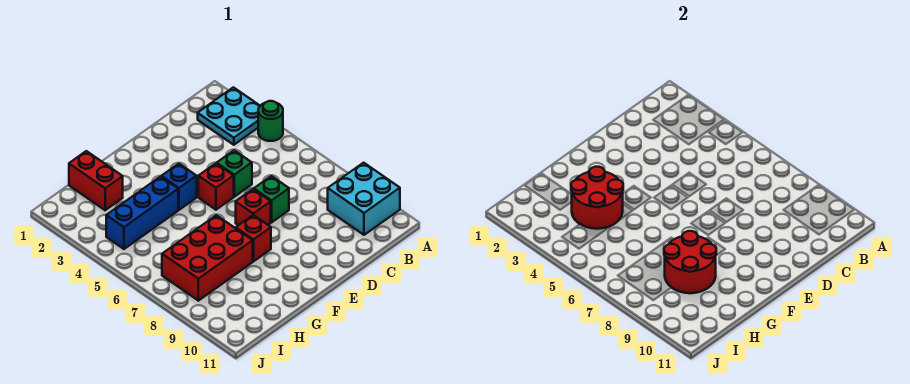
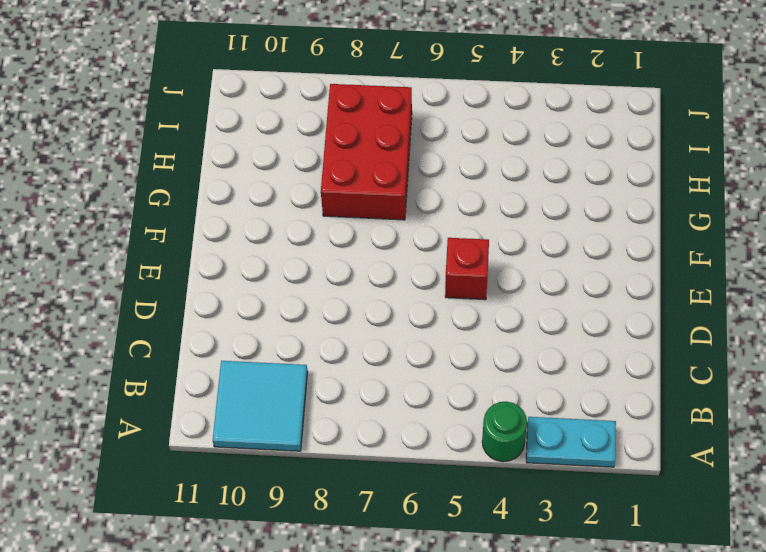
cyan plate A2:A3 level 1 -> cyan plate A2:B3 level 1
cyan tile A9:B10 level 1 -> cyan brick A9:B10 level 1
none -> green brick D5 level 1
none -> green brick D7 level 1
none -> red brick E7 level 1

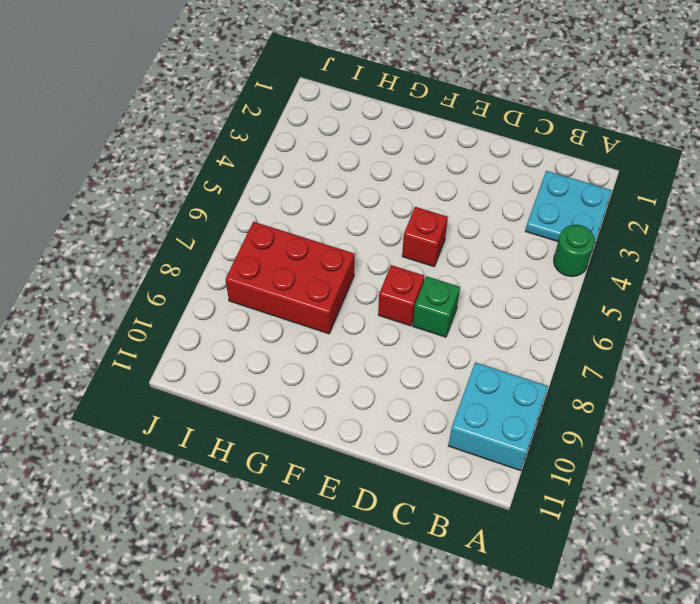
none -> green brick D5 level 1
none -> blue brick F4 level 1
none -> red brick F8 level 1

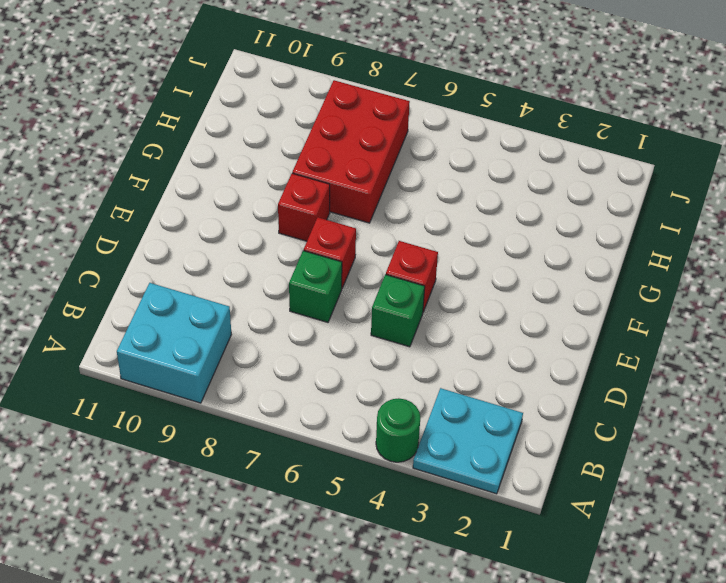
none -> blue brick F4 level 1
none -> blue brick G4:I4 level 1
none -> red brick H1:H2 level 1

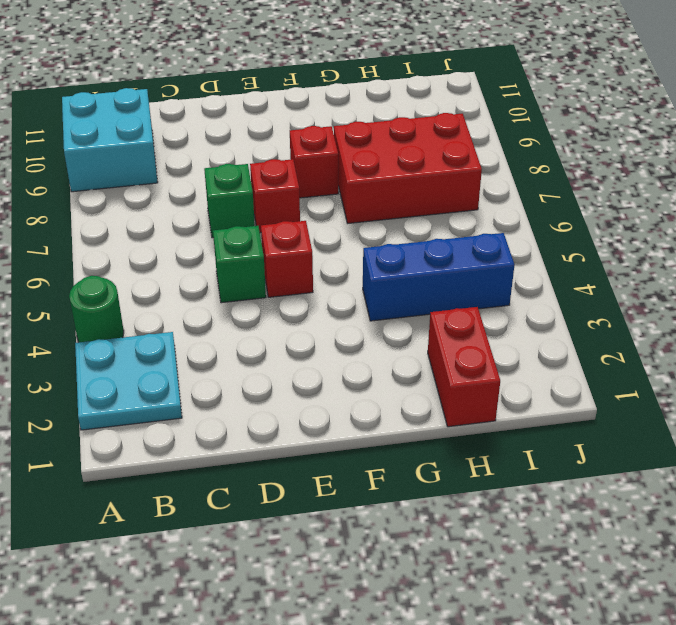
none -> blue brick F4 level 1
none -> red round brick G3:H4 level 2
none -> red round brick G8:H9 level 2

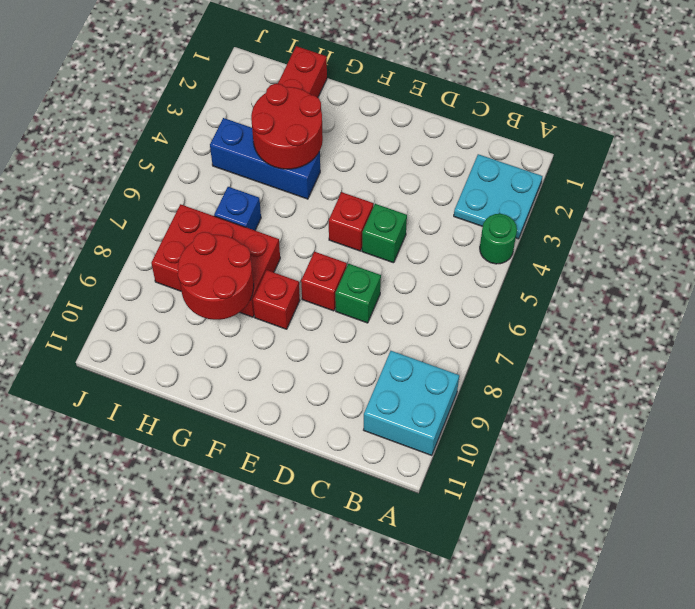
blue brick H6 level 1 -> blue brick F4 level 1

